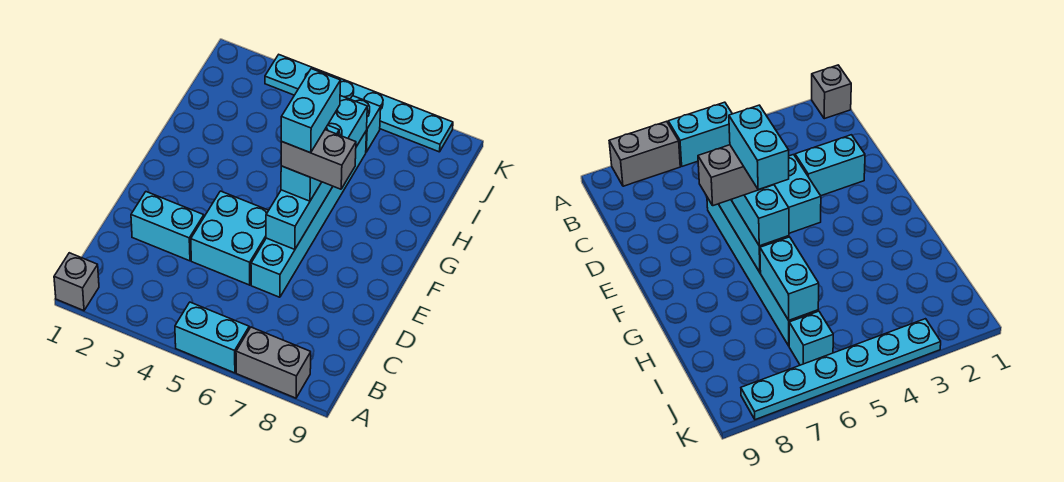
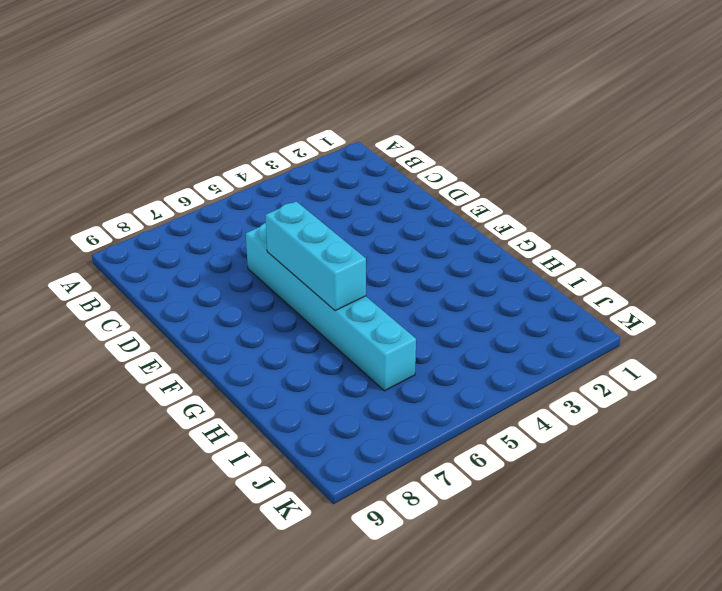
none -> grey brick A1 level 1
none -> cyan brick A5:A6 level 1
none -> grey brick A7:A8 level 1

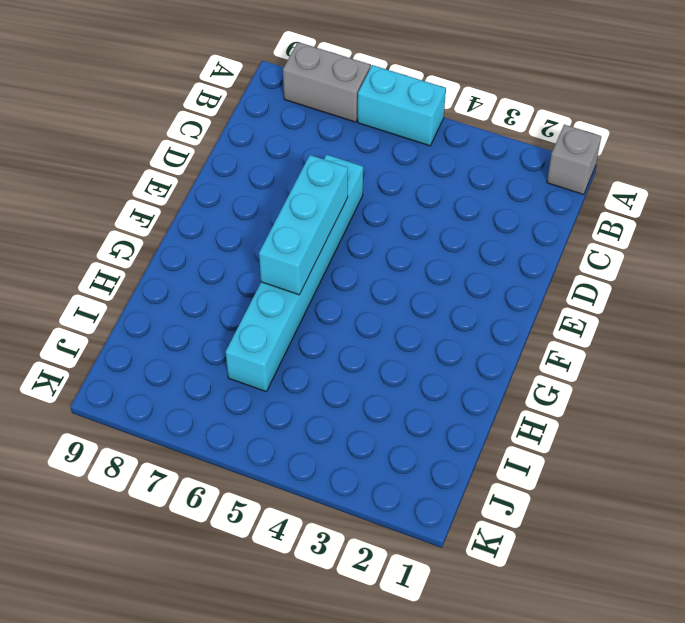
none -> cyan brick D2:D3 level 1
none -> cyan brick D4:E5 level 1
none -> cyan brick J6 level 1

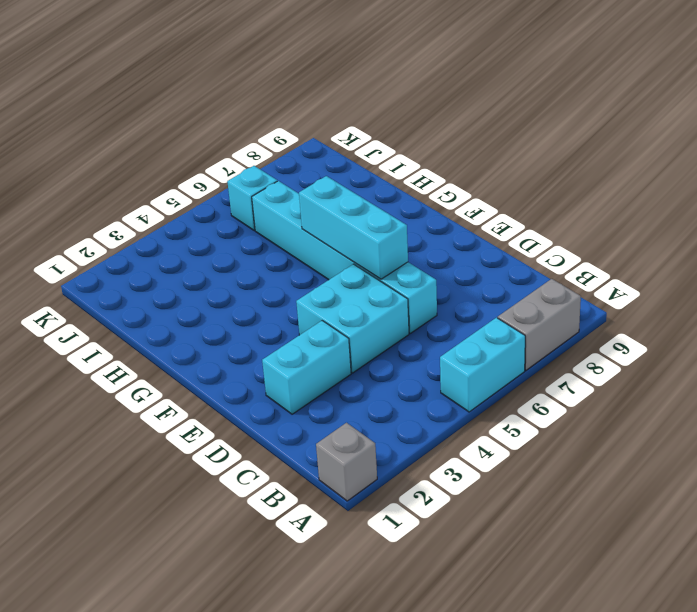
none -> cyan plate K3:K8 level 1
none -> cyan brick H6:I6 level 2
none -> cyan brick F6:G6 level 3

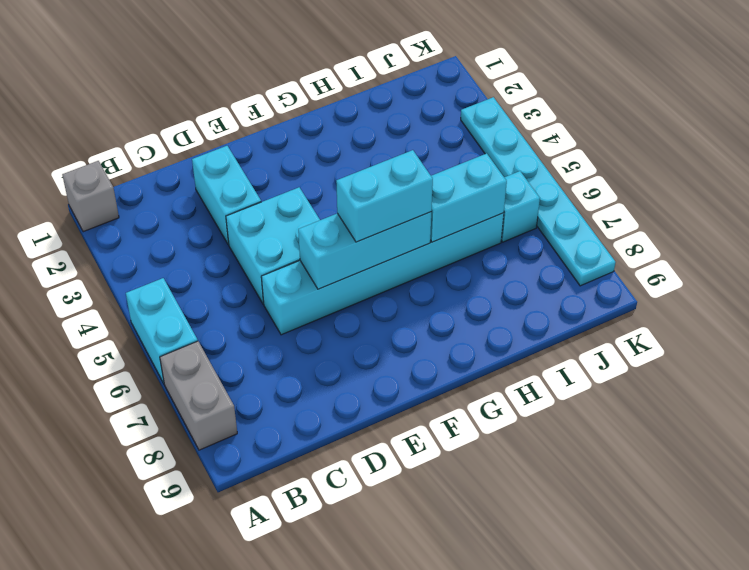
none -> grey brick F6:F7 level 4
none -> cyan brick F6:G6 level 5

